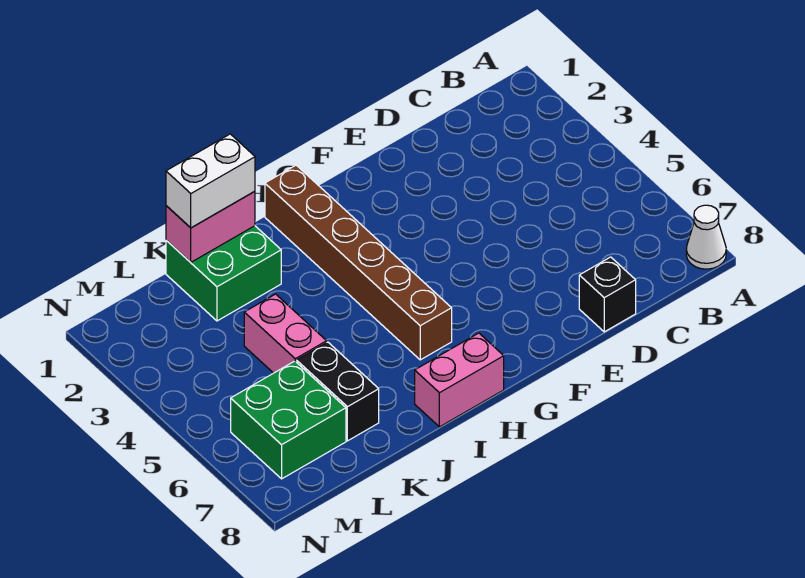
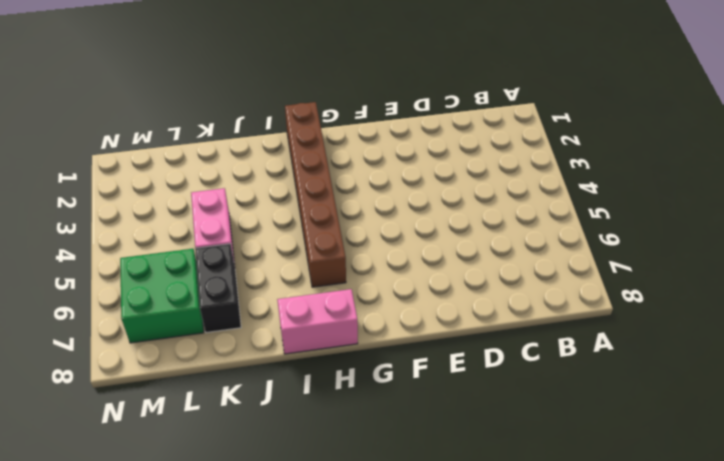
none -> white cone A8 level 1
none -> black brick D8 level 1

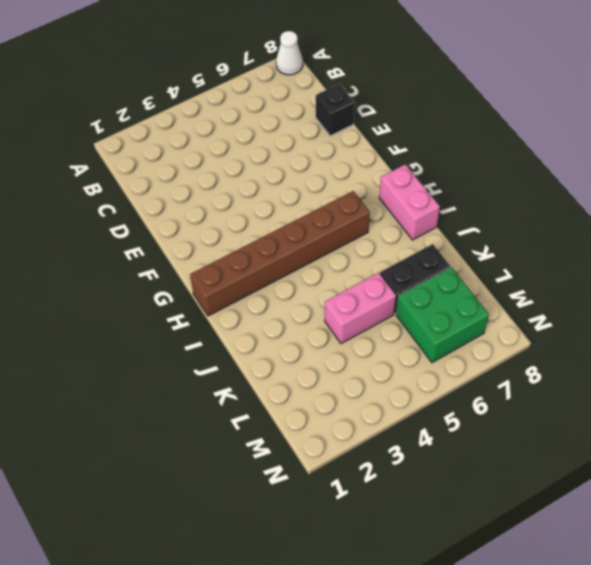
none -> green brick J1:K2 level 1
none -> pink brick J1:K1 level 2

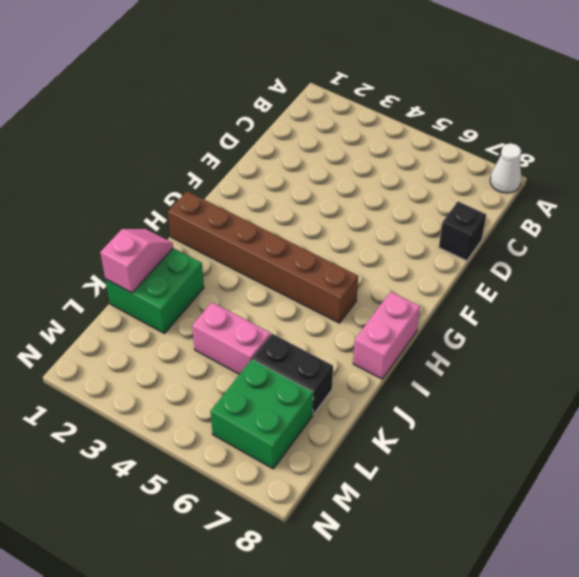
pink slope J1:K1 level 2 top K -> pink brick J1:K1 level 2
none -> white brick J1:K1 level 3

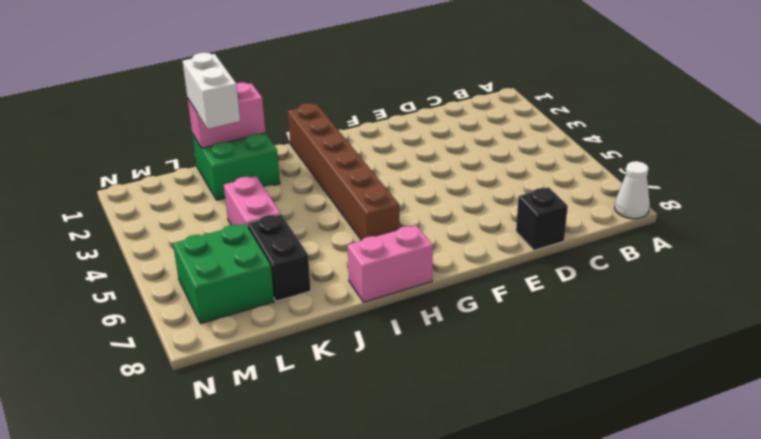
white brick K1:K2 level 3 -> white brick J1:K1 level 3

